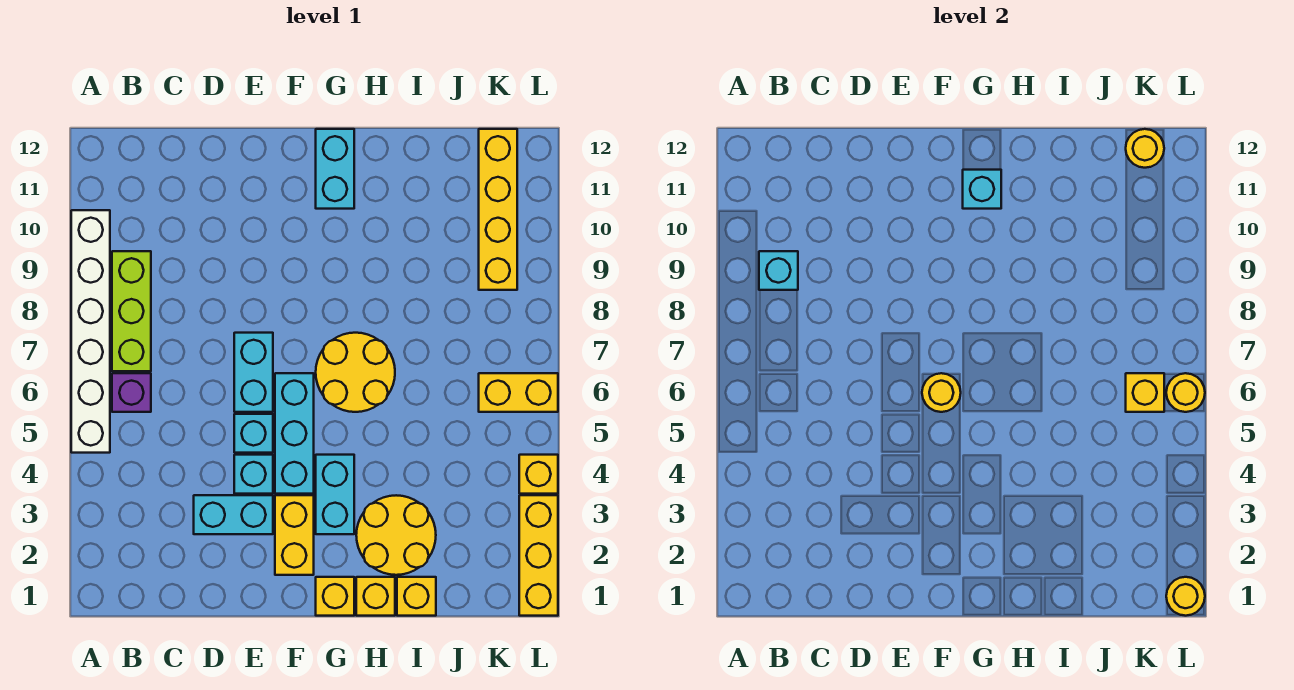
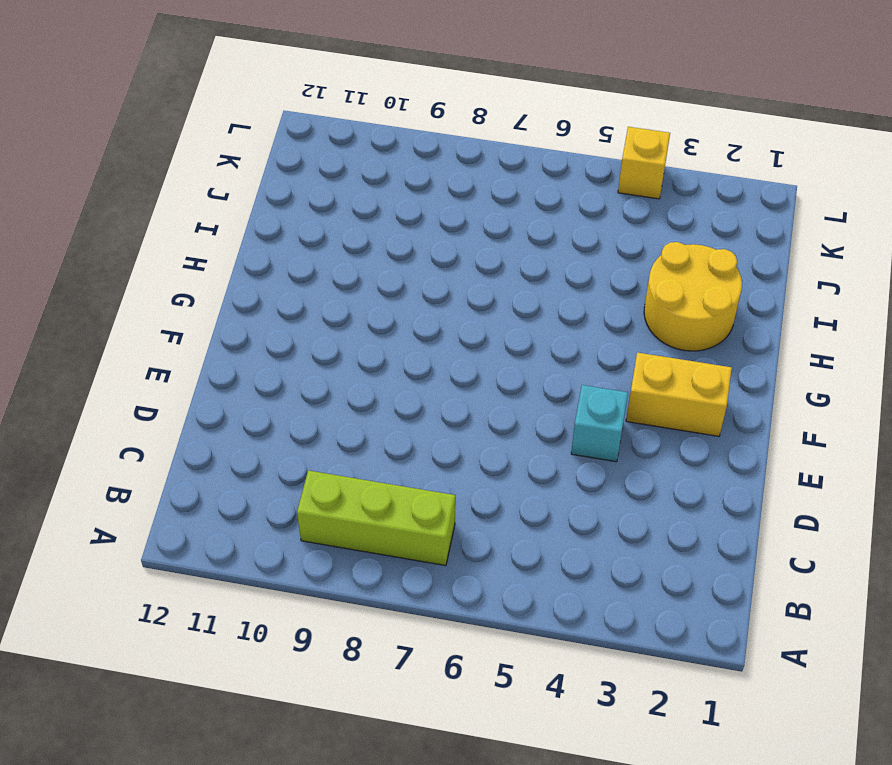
none -> white brick A5:A10 level 1
none -> purple brick B6 level 1
none -> cyan brick D3:E3 level 1

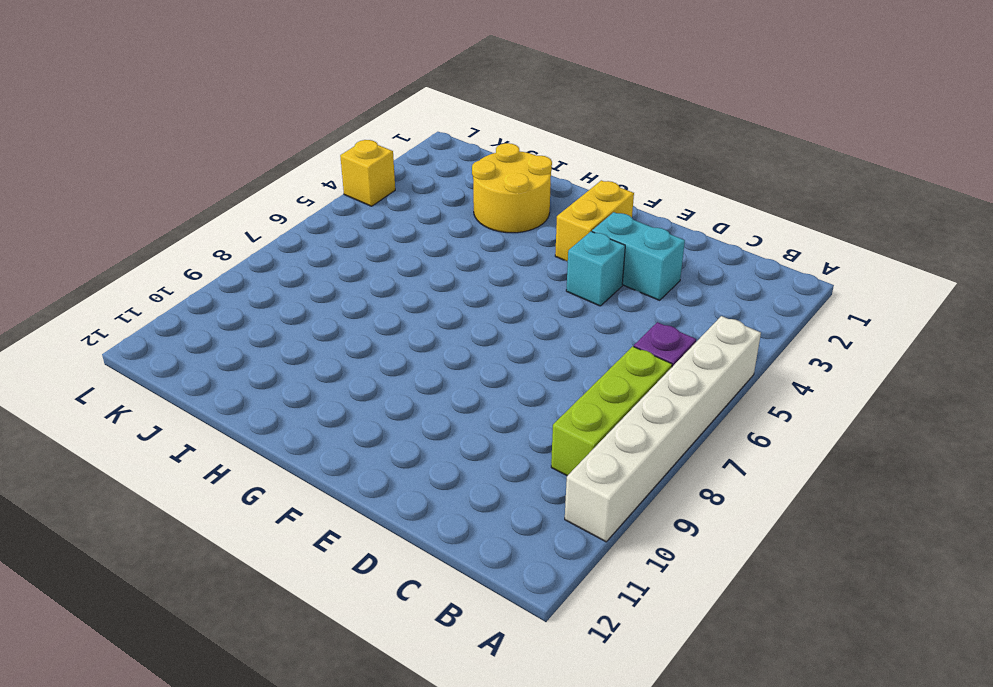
none -> cyan brick E5 level 1
none -> cyan brick E6:E7 level 1
none -> cyan brick F4:F6 level 1

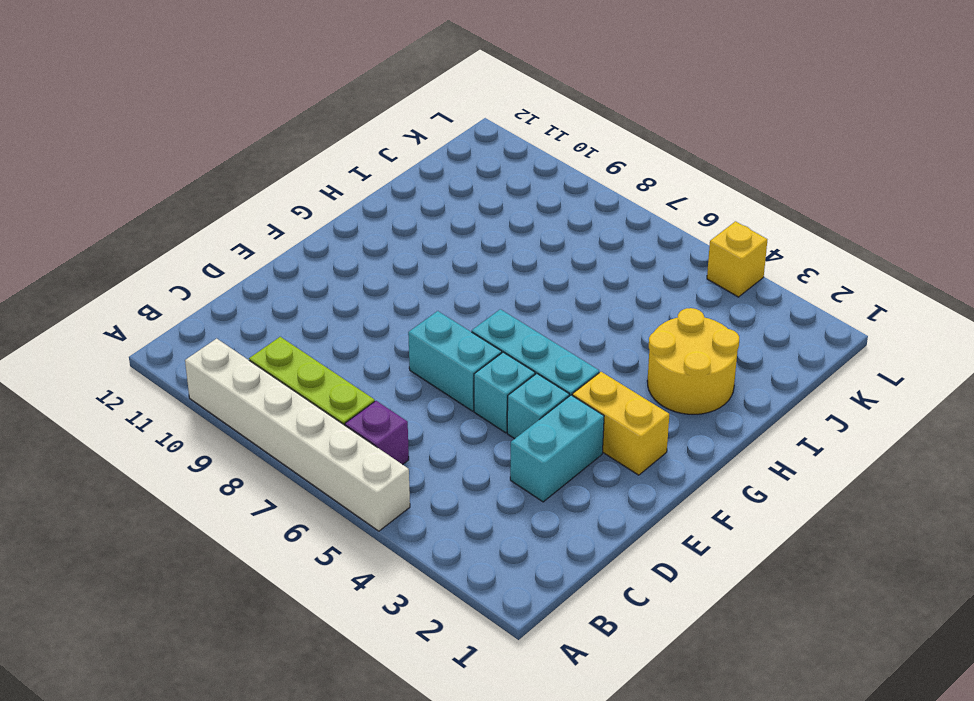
none -> yellow brick G1 level 1
none -> cyan brick G3:G4 level 1
none -> yellow round brick G6:H7 level 1

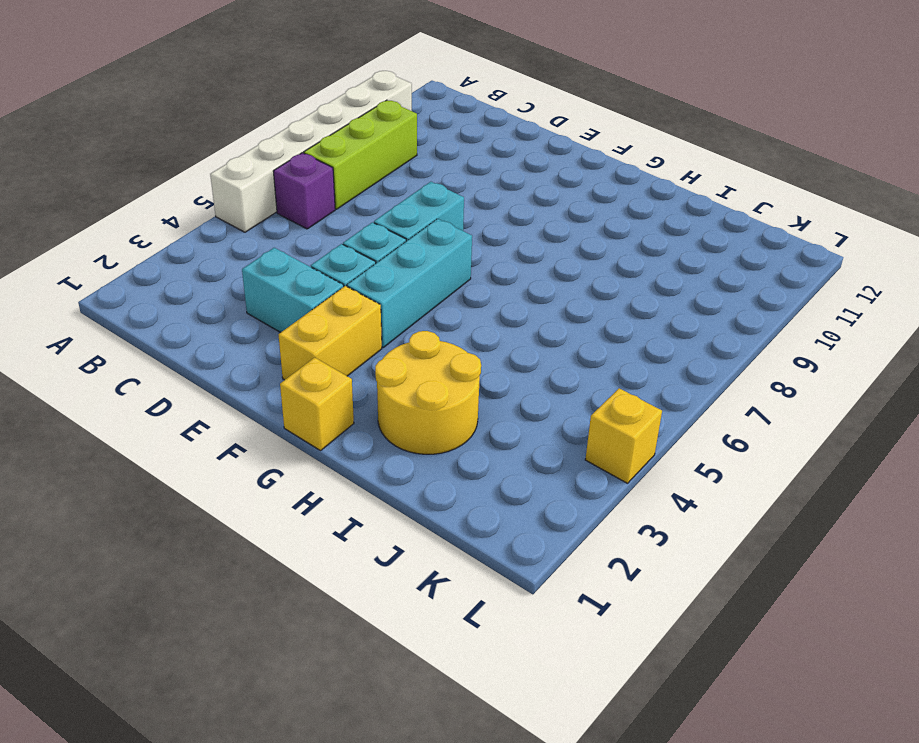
none -> cyan brick G3:G4 level 1
none -> yellow round brick G6:H7 level 1
none -> cyan brick G11:G12 level 1

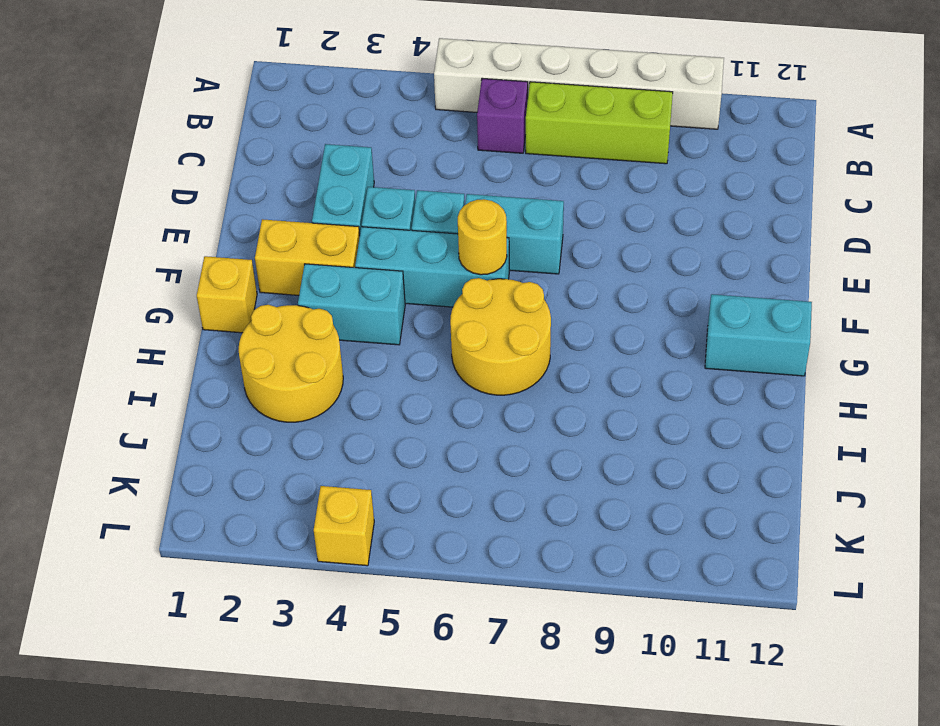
none -> yellow brick H1 level 1
none -> yellow brick I1 level 1
none -> yellow brick K6:L6 level 1

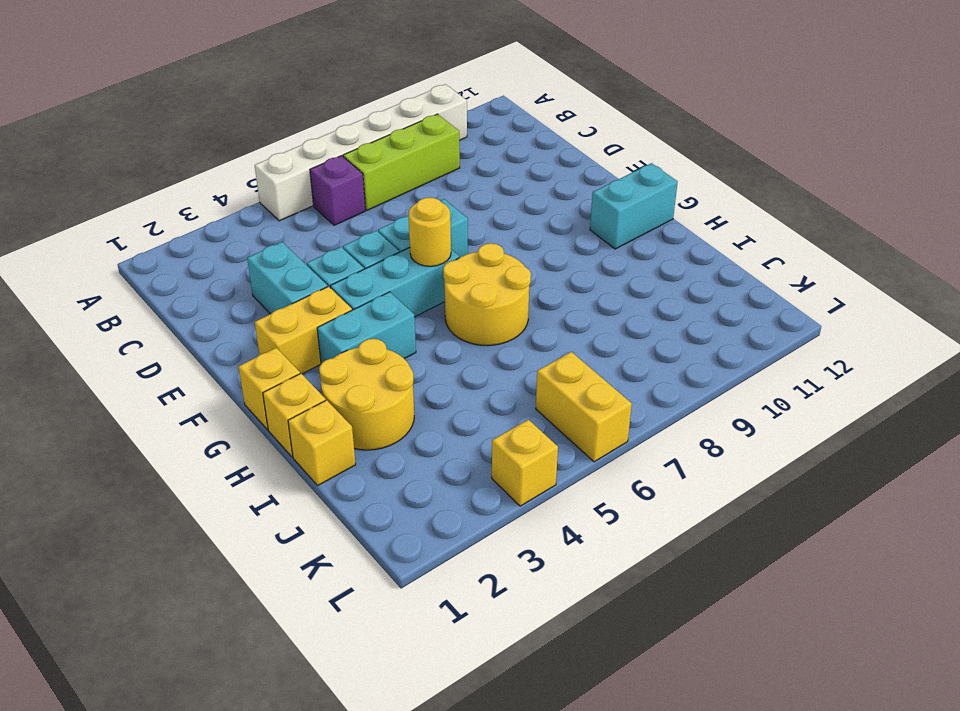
none -> yellow brick K9:K12 level 1
none -> yellow brick L1:L3 level 1
none -> cyan brick B9 level 2

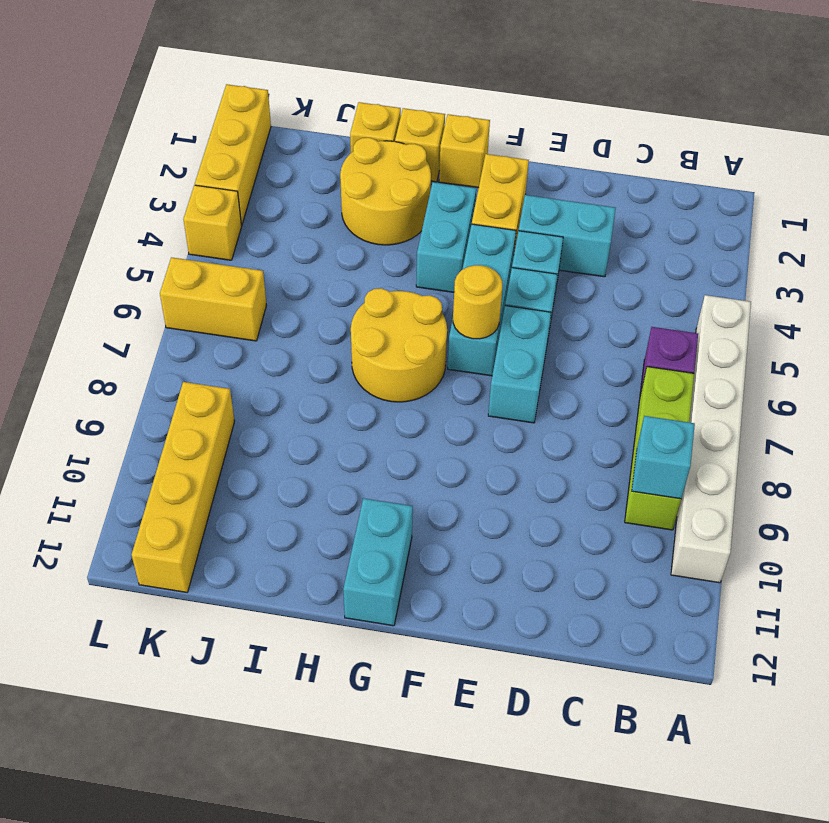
none -> cyan brick G11 level 2
none -> yellow brick K6 level 2
none -> yellow round brick K12 level 2

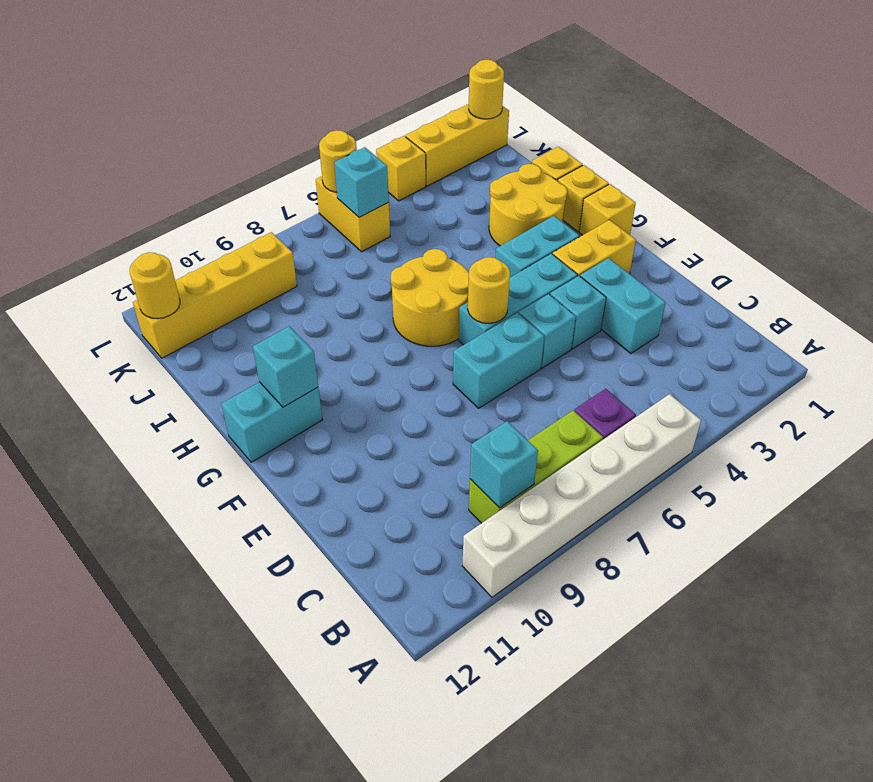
cyan brick K6 level 2 -> yellow brick K6 level 2

